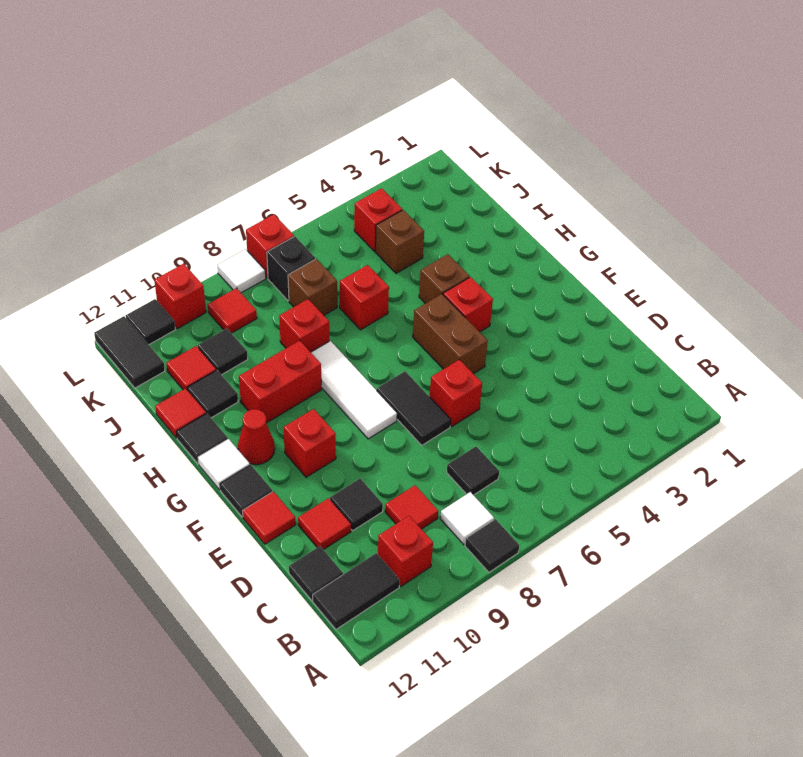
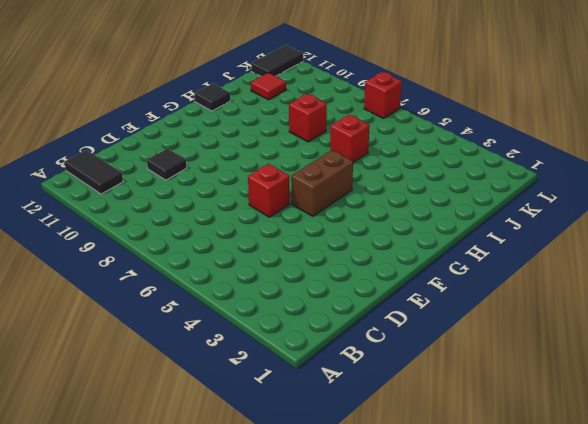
none -> black tile A8 level 1
none -> white tile B8 level 1
none -> red brick B10 level 1
none -> black tile C7 level 1

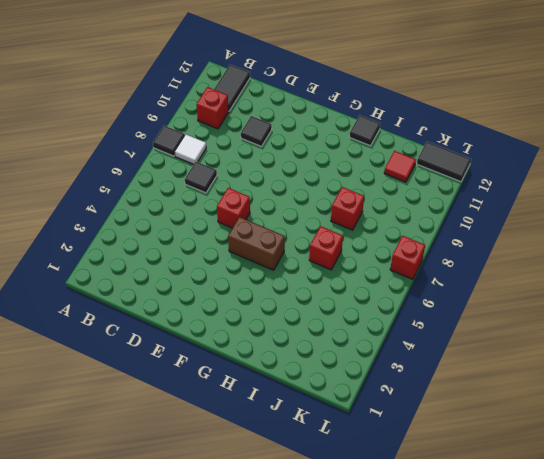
none -> red tile C9 level 1
none -> black tile C12 level 1
none -> red tile D11 level 1
none -> black tile E7:F7 level 1

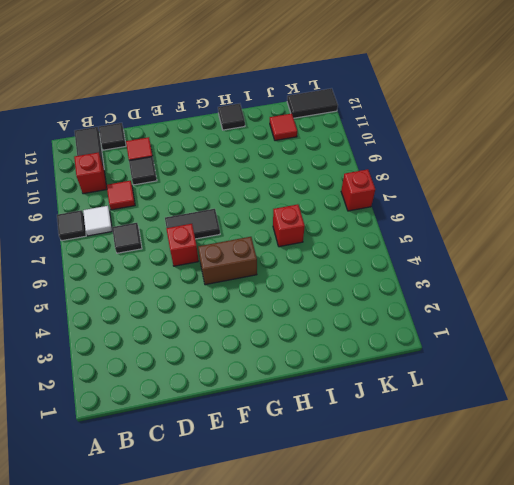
none -> red tile E12 level 1
none -> white tile F8:H8 level 1
none -> red brick F10 level 1
none -> black tile F12 level 1

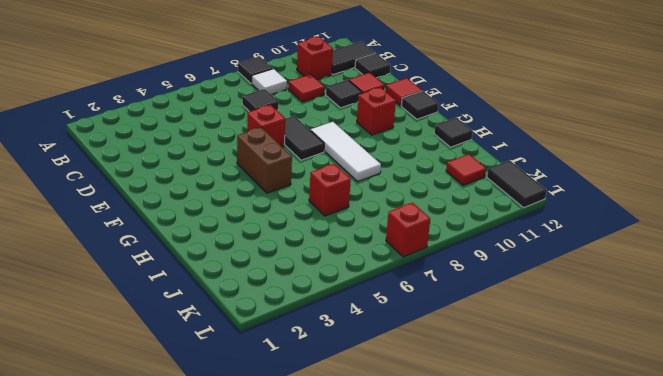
none -> red brick G4 level 1
none -> red cone G11 level 1
none -> white tile G12 level 1
none -> brown brick H4 level 1

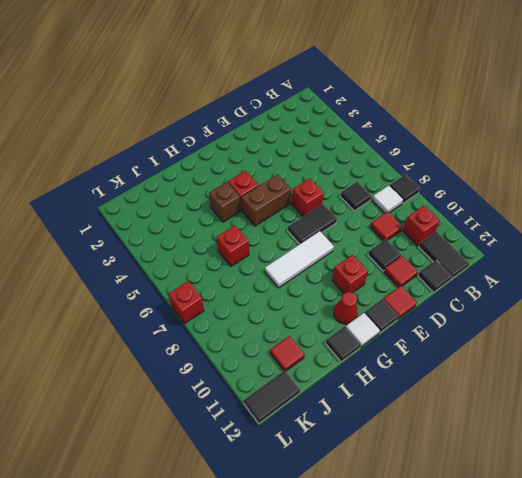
none -> red brick H9:H10 level 1
none -> red brick I8 level 1
none -> black tile I11 level 1
none -> red tile I12 level 1

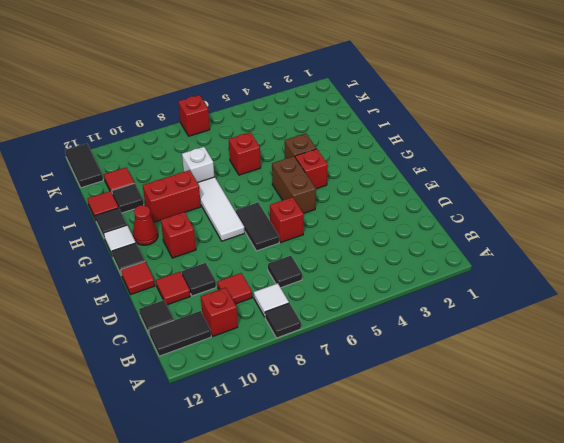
white brick I8 level 1 -> red brick I8 level 1
none -> brown brick J4 level 1
none -> brown brick J7 level 1
none -> black tile J10 level 1
none -> red brick K4 level 1

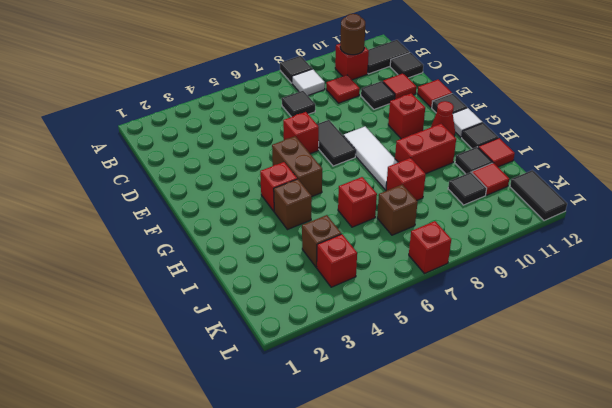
brown round brick B10 level 2 -> none
none -> black brick K7 level 1
none -> red tile K9 level 1
none -> white tile L8 level 1
none -> red brick L10 level 1

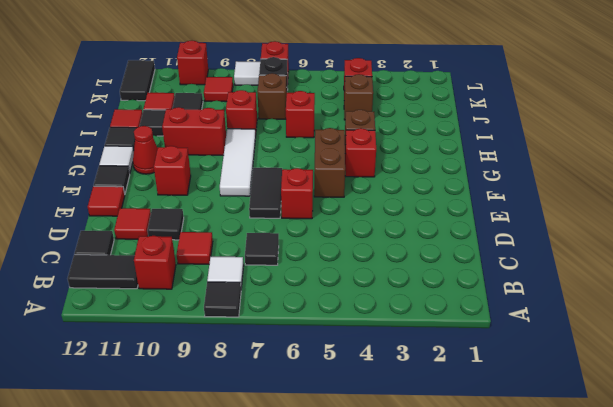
none -> black tile L11 level 1

